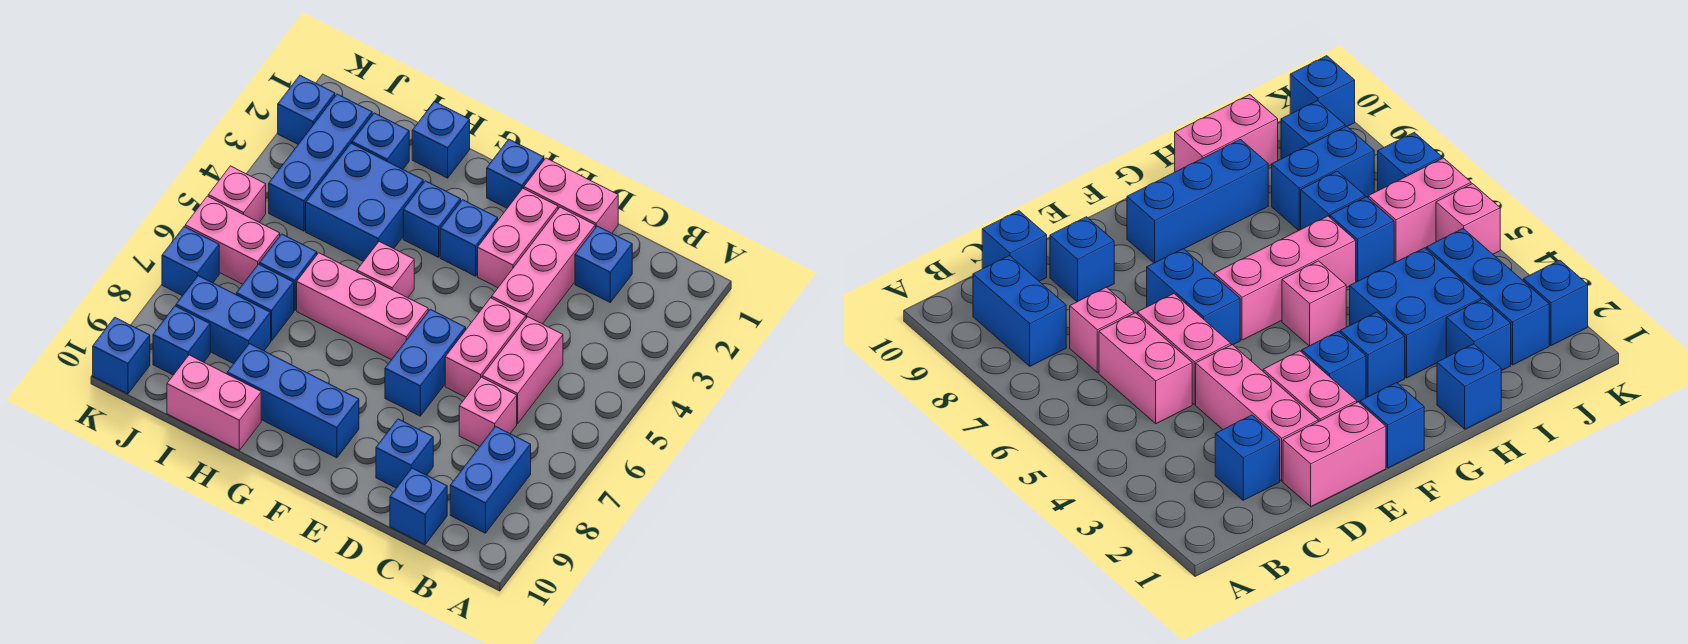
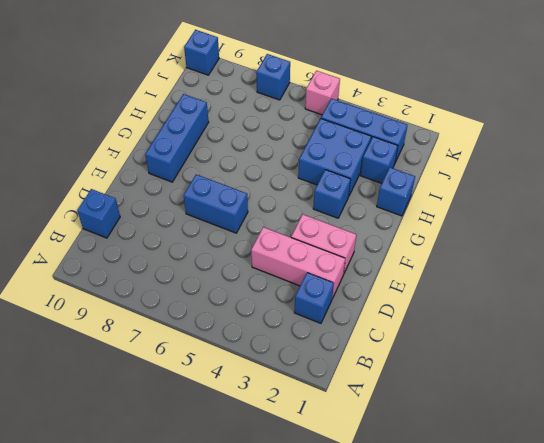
none -> blue brick B8:B9 level 1
none -> pink brick C5:C6 level 1
none -> pink brick C7 level 1
none -> pink brick D1:E1 level 1

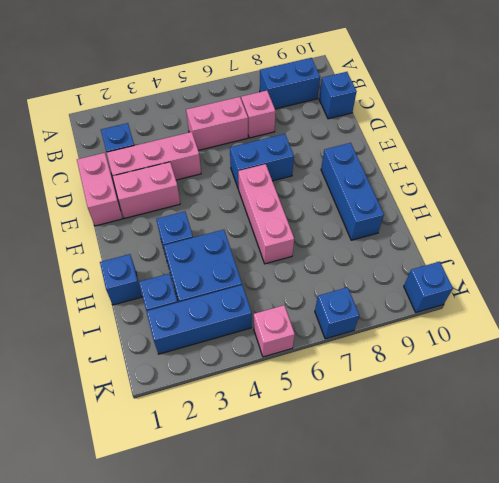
none -> pink brick D5:D6 level 1
none -> blue brick D9 level 1
none -> blue brick F1 level 1
none -> blue brick F3 level 1

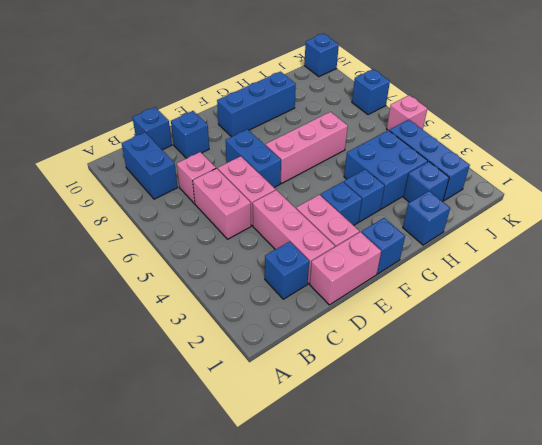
none -> pink brick G5 level 1
none -> pink brick H10:I10 level 1
none -> blue brick I6 level 1
none -> blue brick I7 level 1

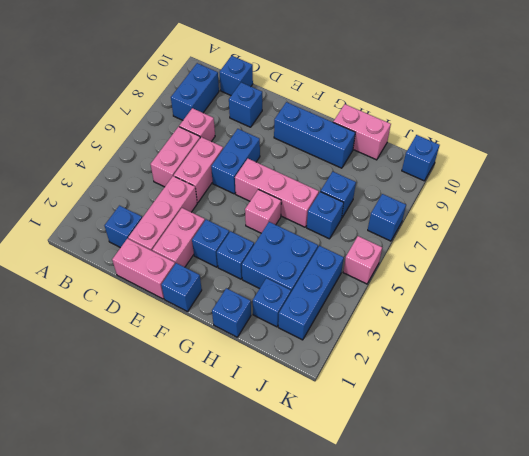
none -> blue brick I8:J8 level 1
none -> pink brick J6:K6 level 1
none -> blue brick J9 level 1
none -> blue brick K2 level 1

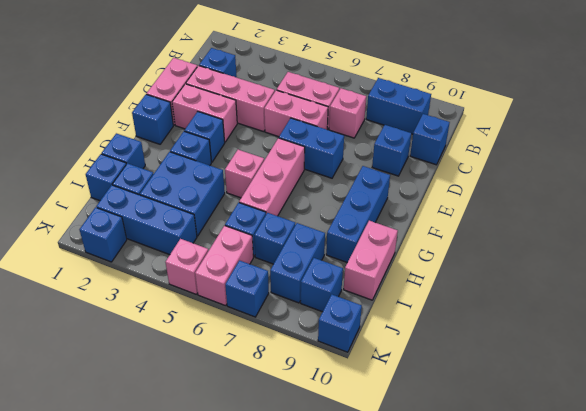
blue brick I1 level 1 -> none

